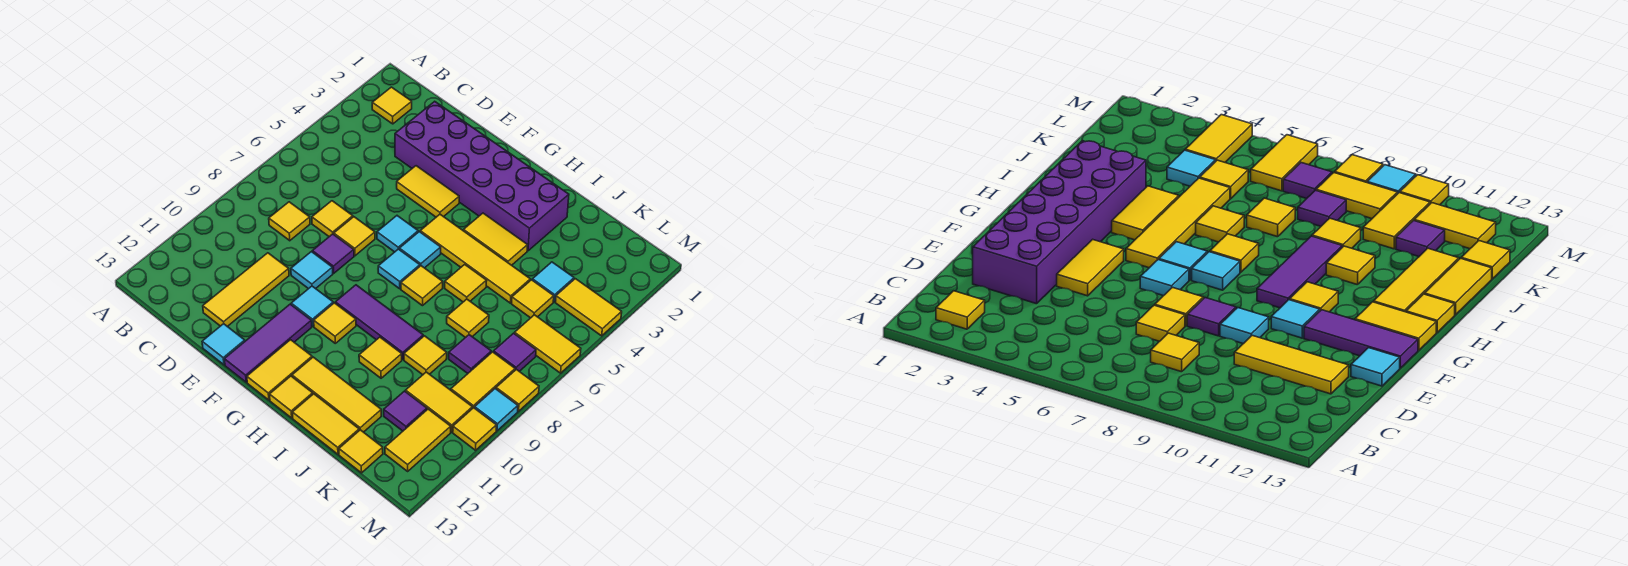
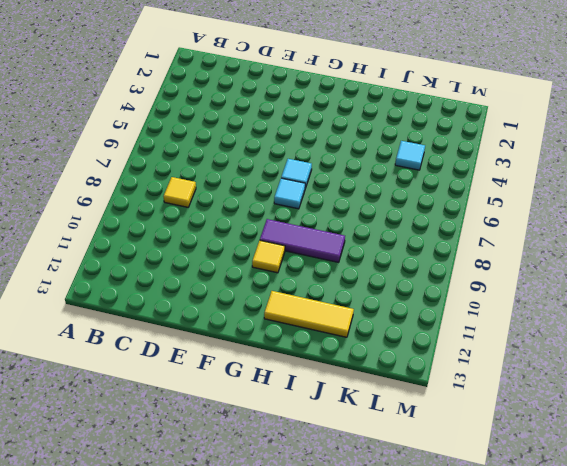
none -> yellow tile B2 level 1
none -> purple brick D2:I3 level 1
none -> yellow tile D7 level 1
none -> yellow tile D10:D12 level 1

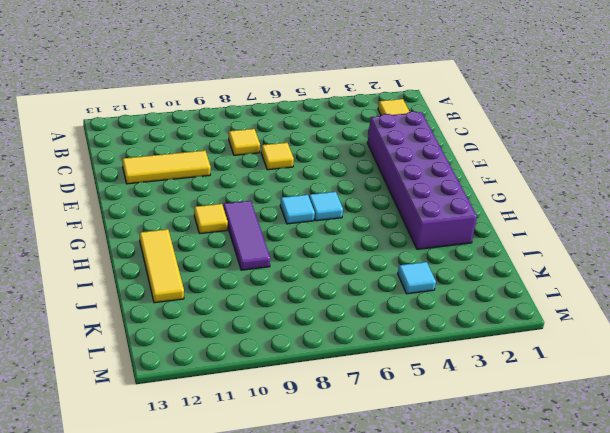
none -> yellow tile E4:F4 level 1
none -> yellow tile E7 level 1
none -> purple tile E8 level 1
none -> cyan tile E9 level 1

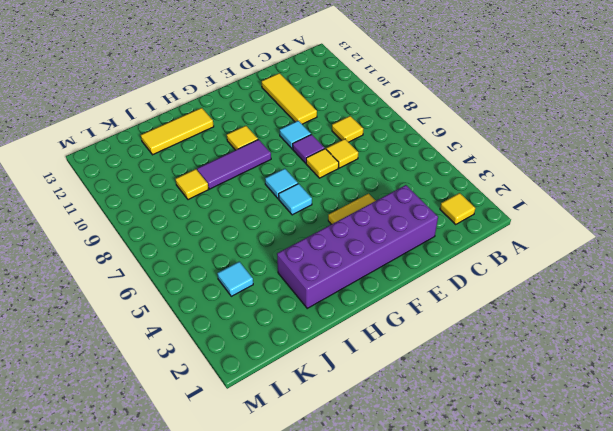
none -> cyan tile E13 level 1
none -> cyan tile F6 level 1
none -> cyan tile F10 level 1
none -> purple tile F11:F13 level 1

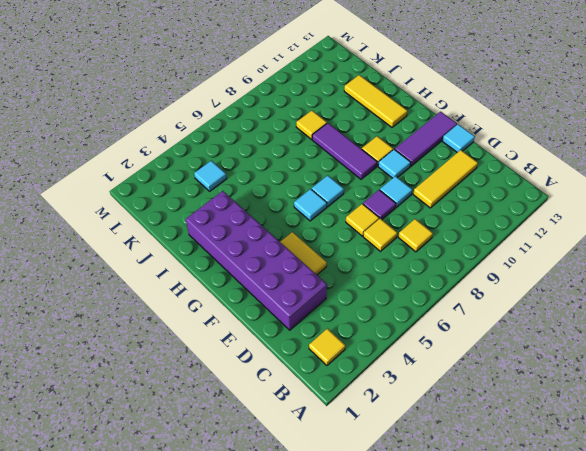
none -> cyan tile F6 level 1
none -> yellow tile G5:J5 level 1
none -> yellow tile G12:G13 level 1
none -> yellow tile H4:I4 level 1

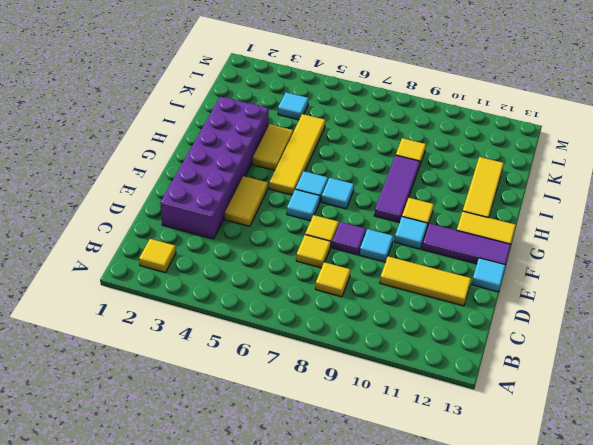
none -> yellow tile H7 level 1
none -> yellow tile H13 level 1
none -> yellow tile I6 level 1
none -> yellow tile I10 level 1

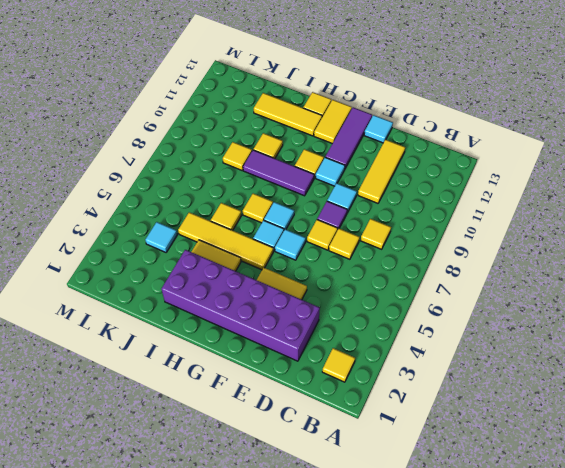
none -> yellow tile I13:J13 level 1
none -> yellow tile J7 level 1
none -> yellow tile K5 level 1
none -> purple tile K8 level 1

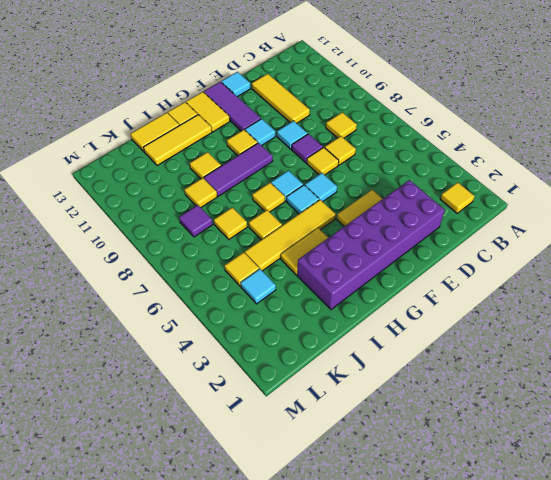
none -> yellow tile K10:L10 level 1
none -> purple tile K11 level 1
none -> yellow tile K13 level 1
none -> yellow tile L4:M4 level 1

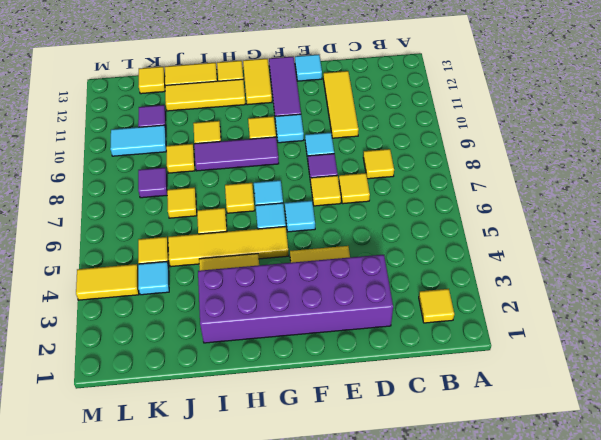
cyan tile K10:L10 level 1 -> yellow tile K10:L10 level 1
none -> yellow tile L6:M6 level 1
none -> purple tile L7 level 1
none -> yellow tile L8:L9 level 1
none -> yellow tile L11:L12 level 1

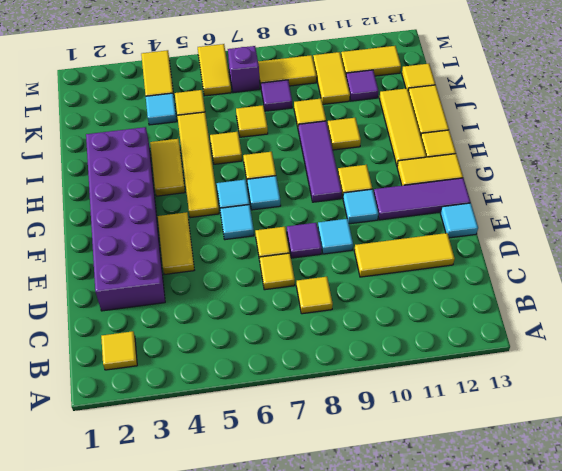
purple brick L7 level 1 -> purple tile L7 level 1
none -> yellow tile M8 level 1
none -> cyan tile M9 level 1
none -> yellow tile M10 level 1

